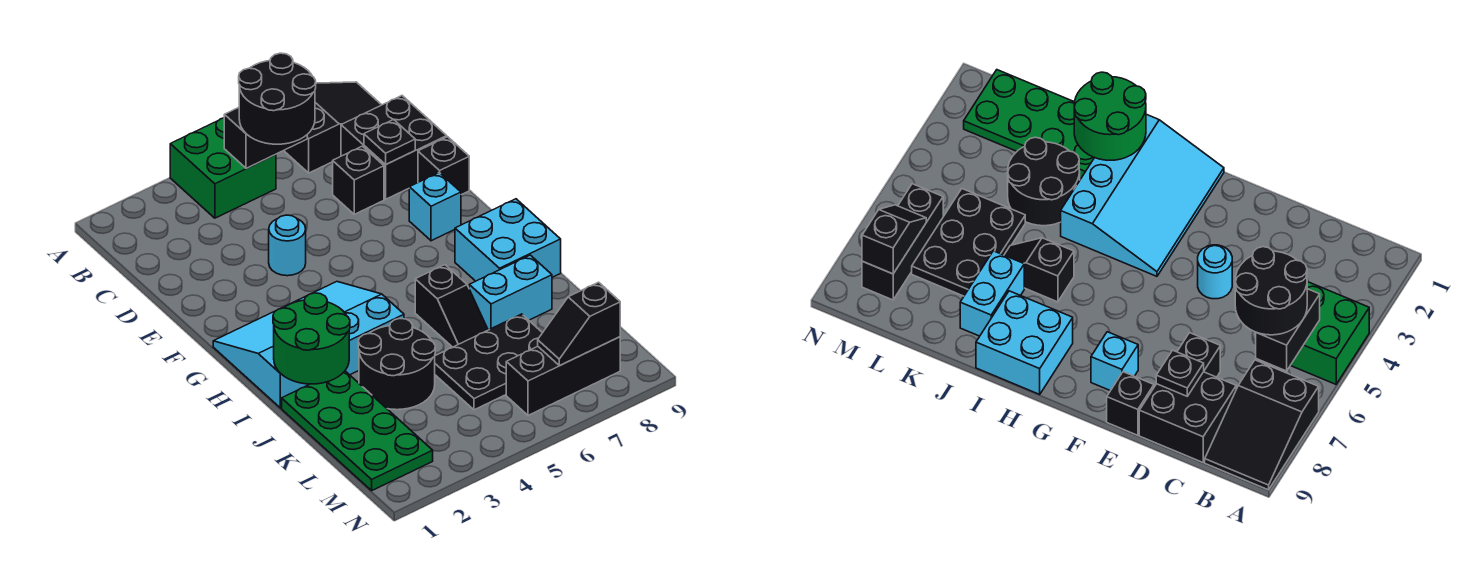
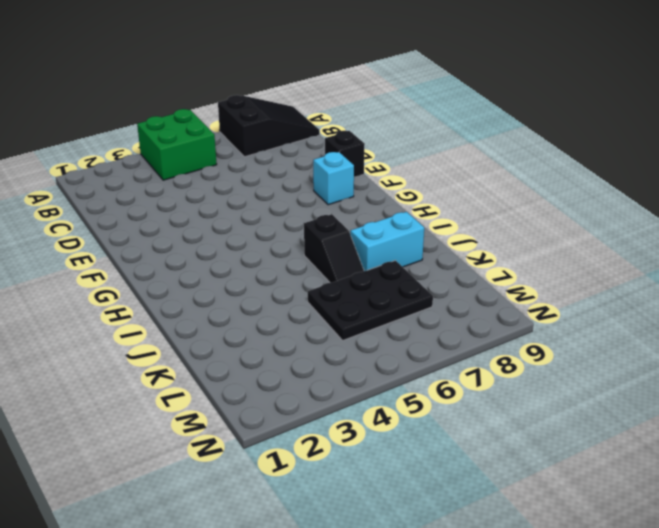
none -> black brick C8:D9 level 1
none -> black brick D7 level 1
none -> cyan round brick E4 level 1

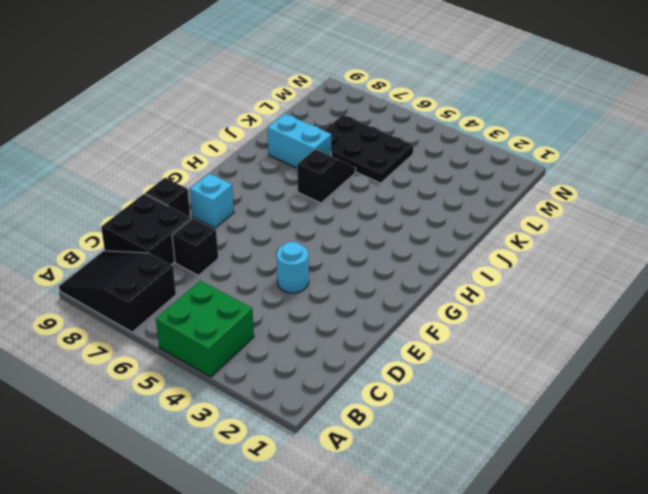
none -> cyan slope G1:I4 level 1 top I
none -> cyan brick H8:I9 level 1
none -> green plate J1:M2 level 1

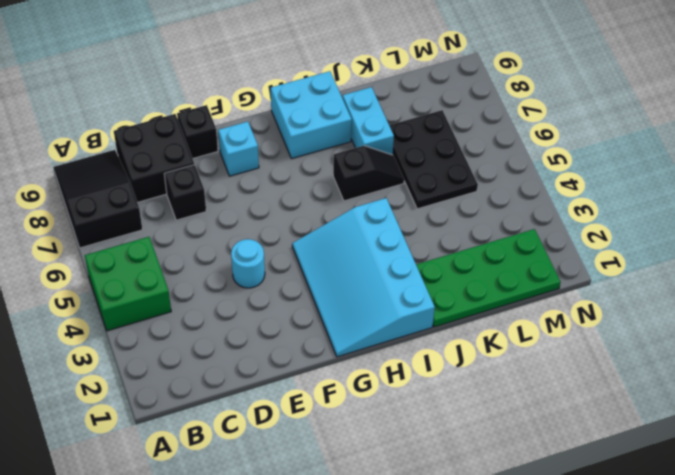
none -> black round brick J3:K4 level 1
none -> black brick M6:M8 level 1
none -> black brick B5:B6 level 2

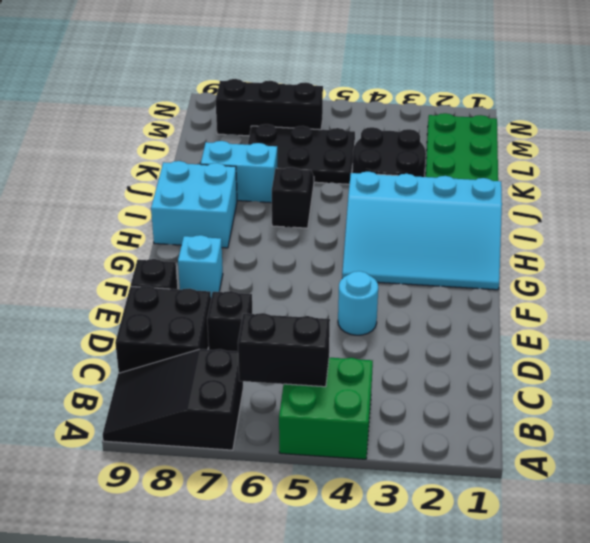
none -> black plate D8 level 2
none -> green round brick I1:J2 level 2
none -> black slope M7:M8 level 2 top 8

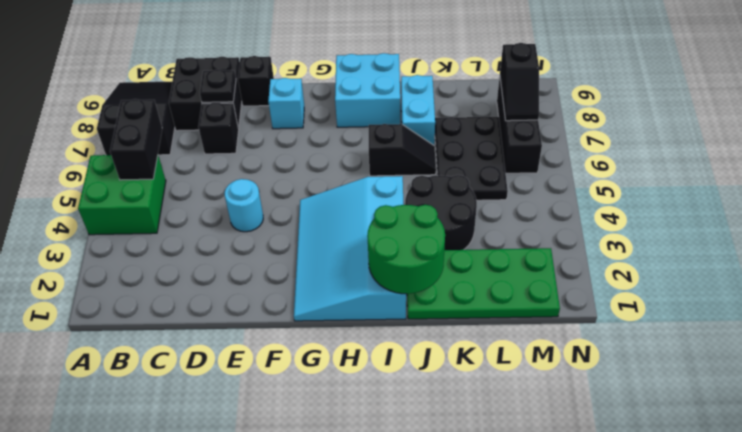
none -> black round brick B5:C6 level 3

